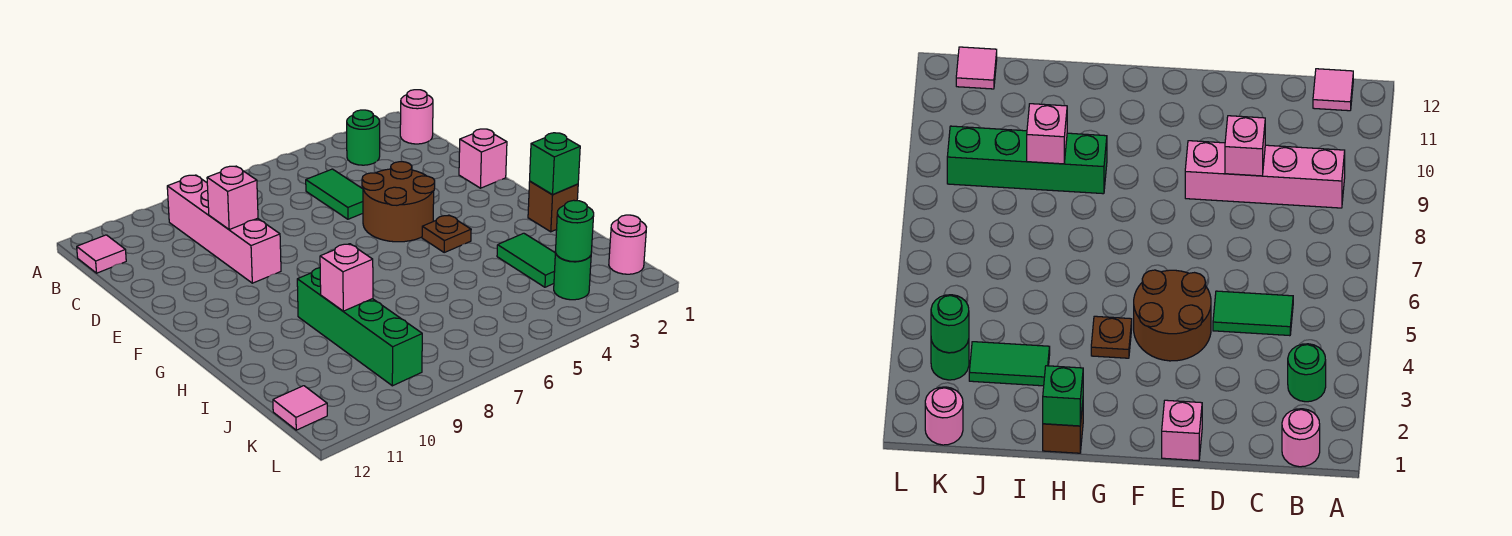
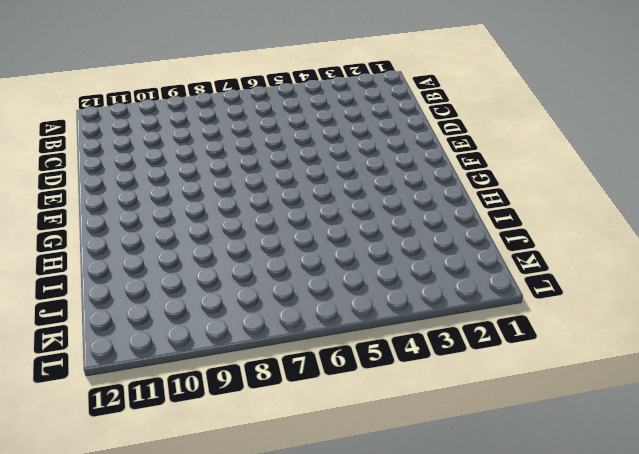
none -> pink round brick B1 level 1
none -> green round brick B3 level 1
none -> pink brick B9:E9 level 1

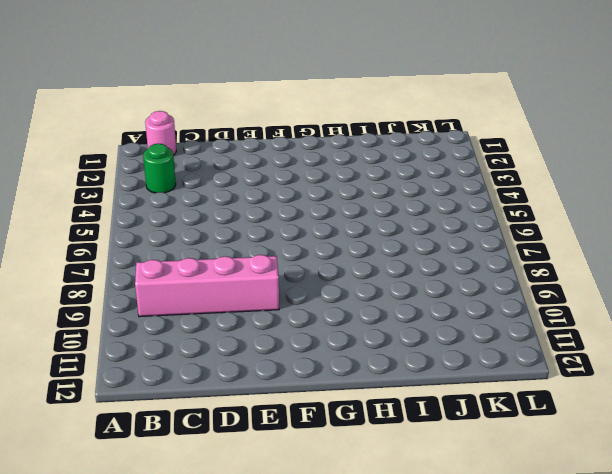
none -> pink tile B12 level 1
none -> green tile C5:D5 level 1
none -> pink brick E1 level 1

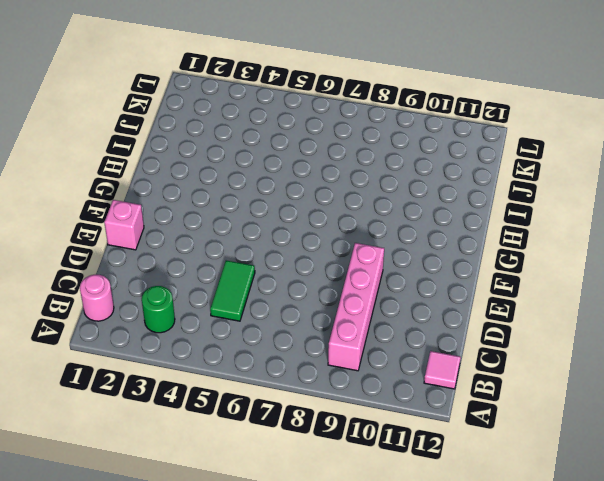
none -> brown round brick E4:F5 level 1
none -> brown plate G4 level 1
none -> brown brick H1 level 1

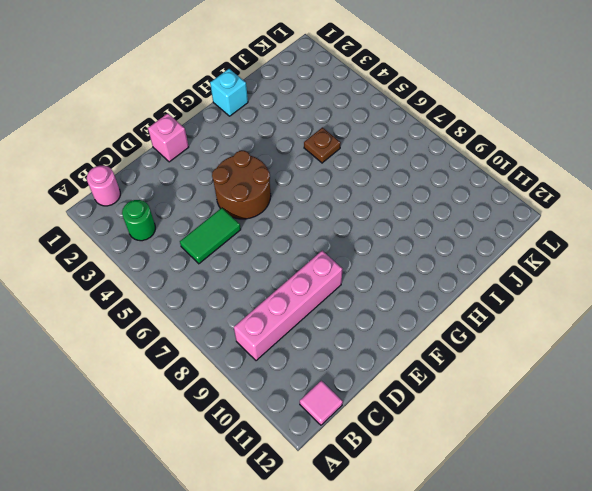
cyan brick H1 level 1 -> brown brick H1 level 1
brown plate I5 level 1 -> brown plate G4 level 1
none -> green brick H9:K9 level 1
none -> green tile I3:J3 level 1
none -> pink round brick K1 level 1

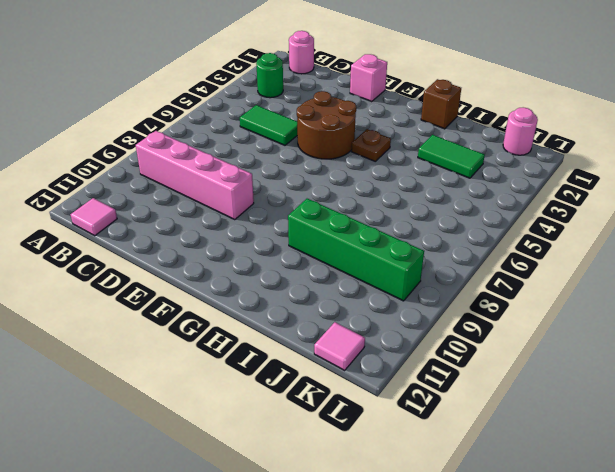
none -> green round brick K3 level 1
none -> pink brick D9 level 2
none -> green brick H1 level 2

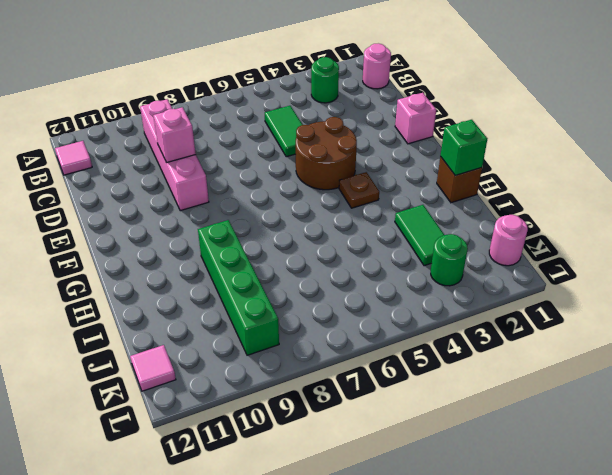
none -> pink brick I9 level 2
none -> green round brick K3 level 2

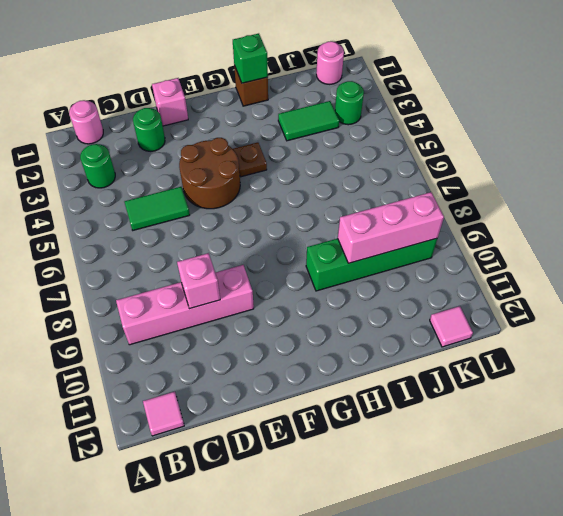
green round brick D2 level 1 -> green round brick K3 level 2
pink brick I9:K9 level 2 -> pink brick I9 level 2

